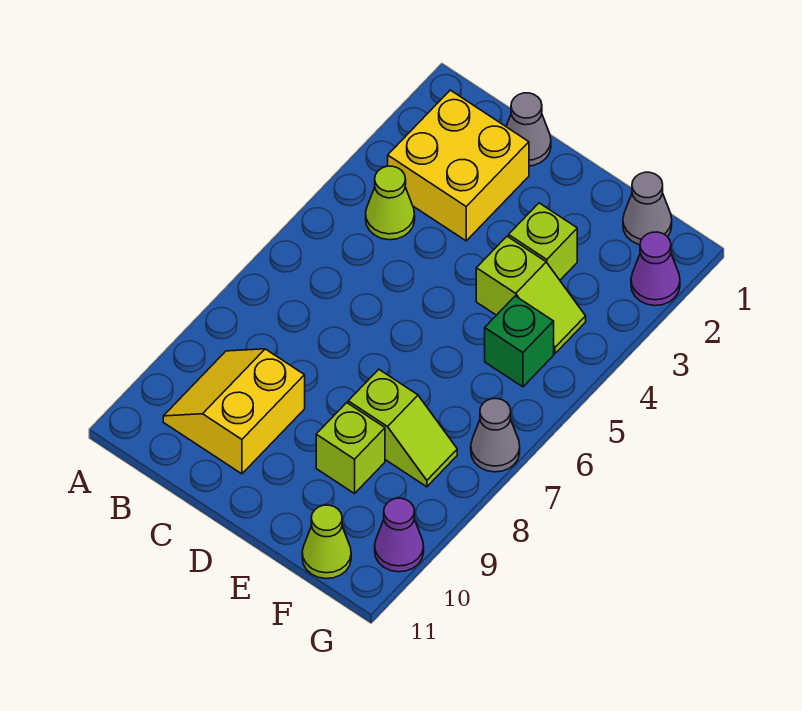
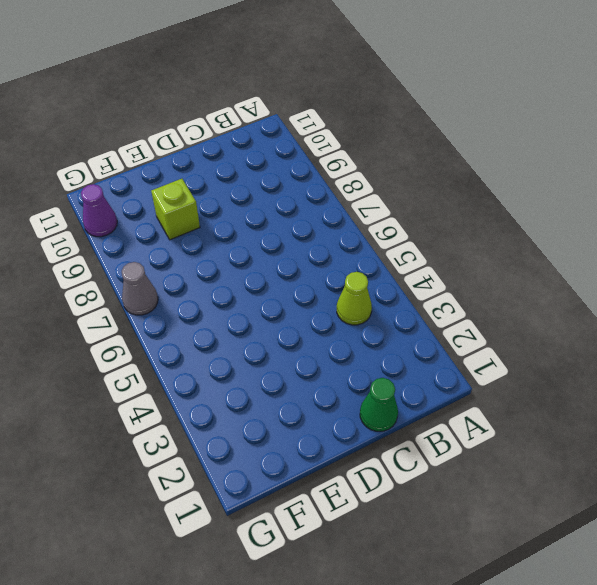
green cone C1 level 1 -> grey cone C1 level 1
none -> yellow brick B2:C3 level 1
none -> yellow slope B9:C10 level 1 top C
none -> lime brick E3 level 1

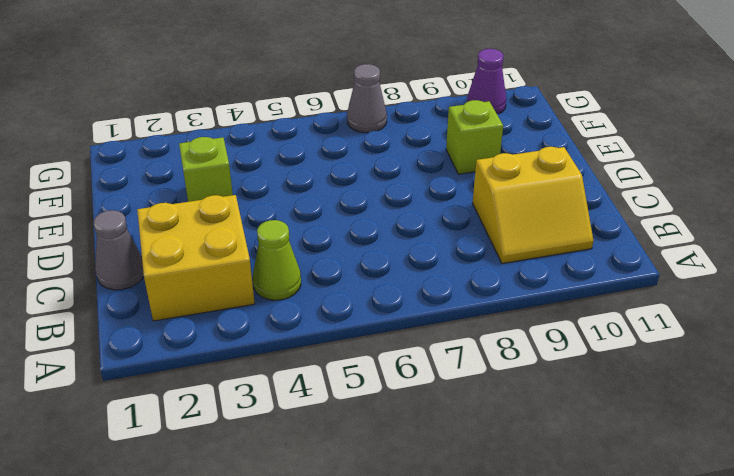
none -> lime slope E4:F4 level 1 top E
none -> lime slope E8:F8 level 1 top E
none -> grey cone F1 level 1

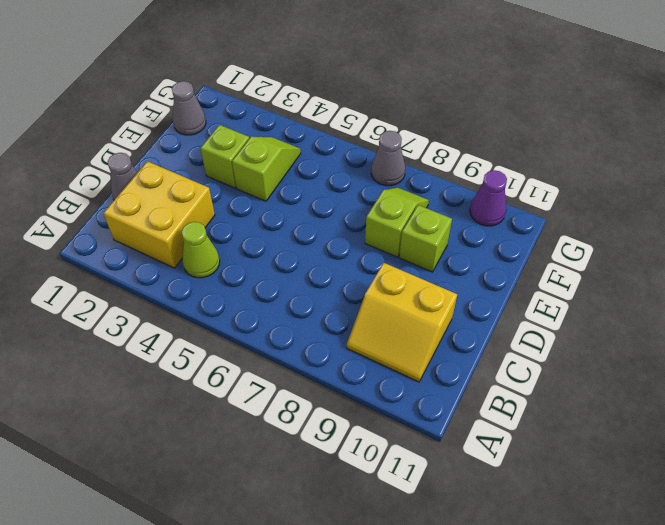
none -> green brick F5 level 1
none -> lime cone F11 level 1
none -> purple cone G2 level 1

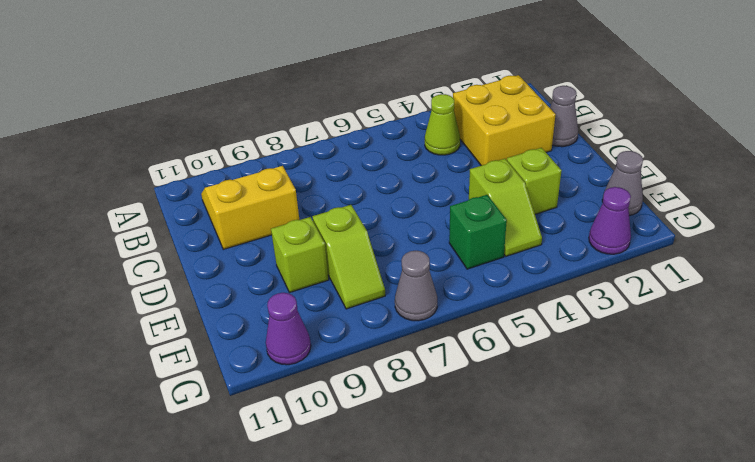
none -> lime cone F11 level 1

